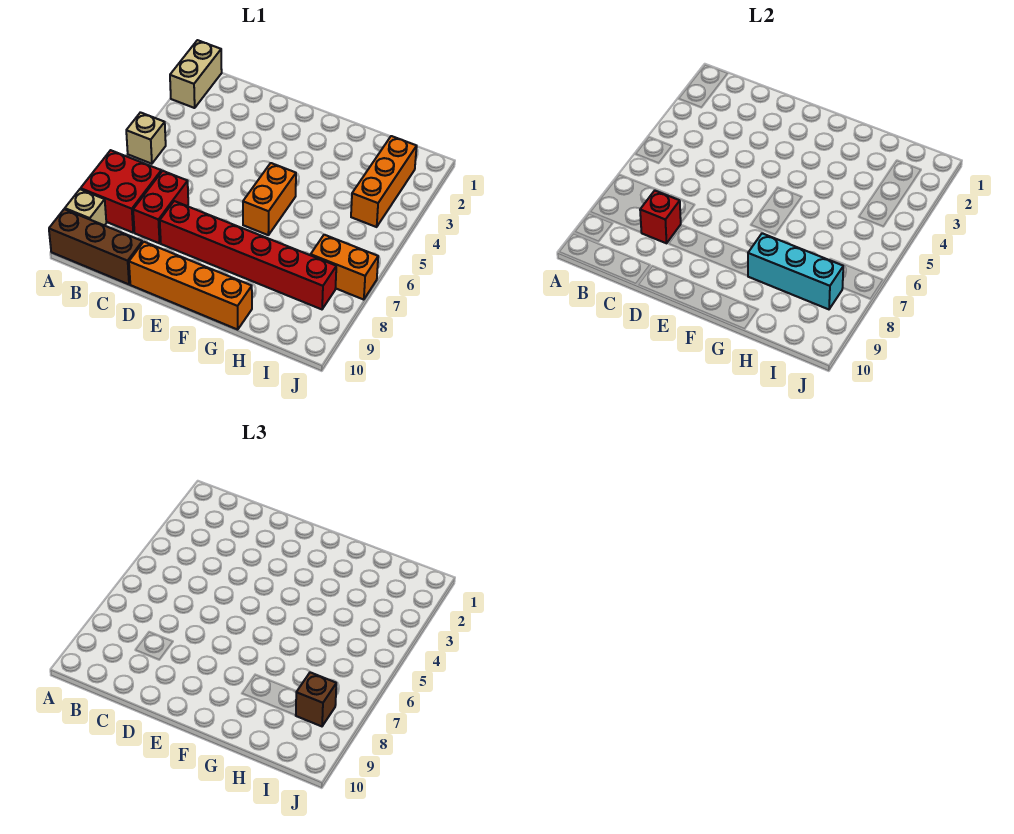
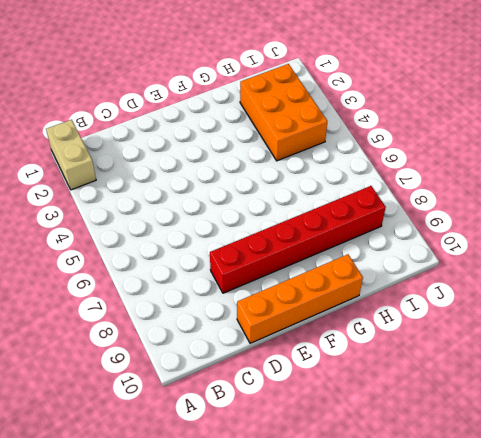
orange brick H2:I4 level 1 -> orange brick I2:I4 level 1
none -> tan brick A5 level 1
none -> red brick A7:B8 level 1
none -> tan brick A9 level 1

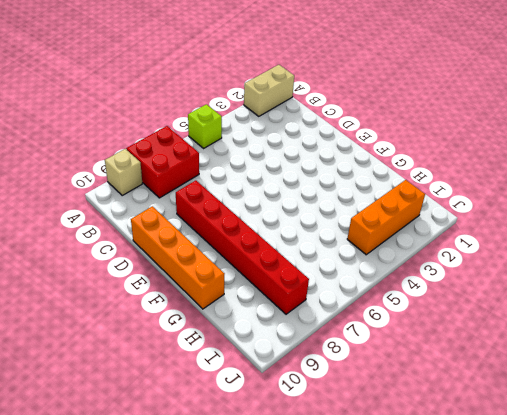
lime brick A5 level 1 -> tan brick A5 level 1
none -> brown brick A10:C10 level 1
none -> red brick C7:C8 level 1
none -> orange brick F5:F6 level 1

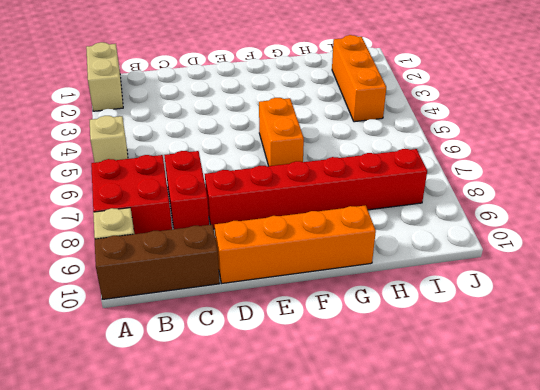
none -> orange brick I7:J7 level 1
none -> red brick C8 level 2
none -> cyan brick G8:I8 level 2

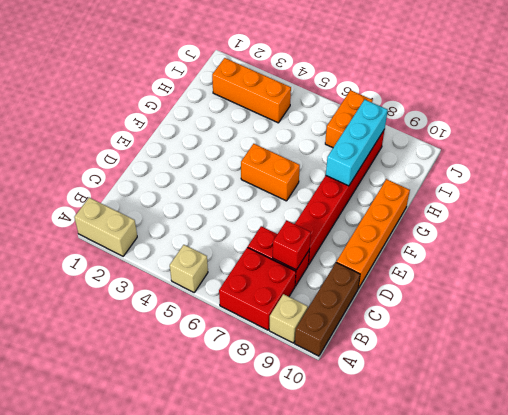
none -> brown brick I8 level 3

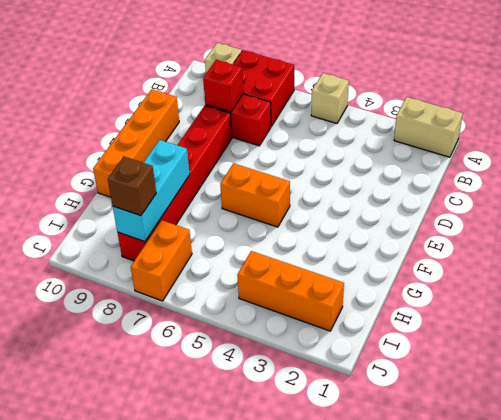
none -> brown brick A10:C10 level 1

